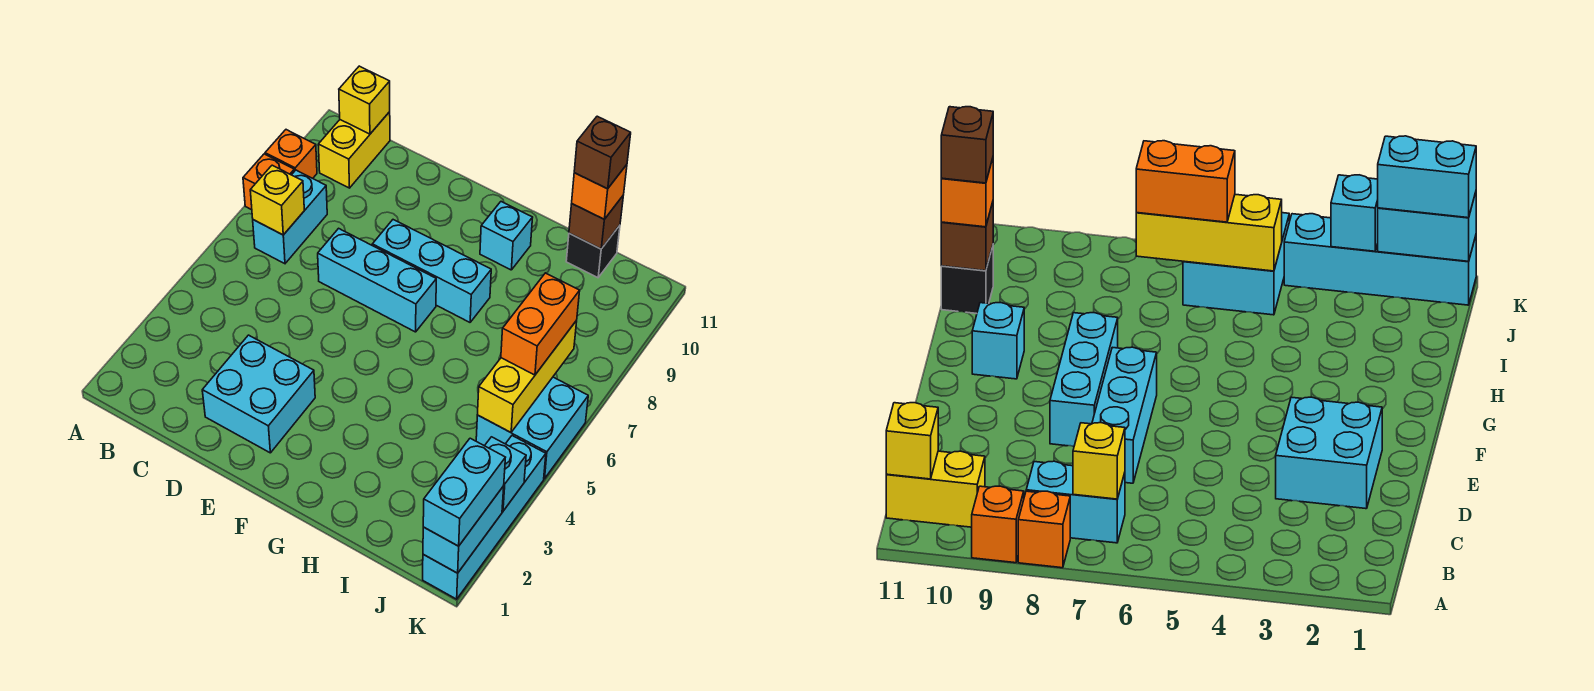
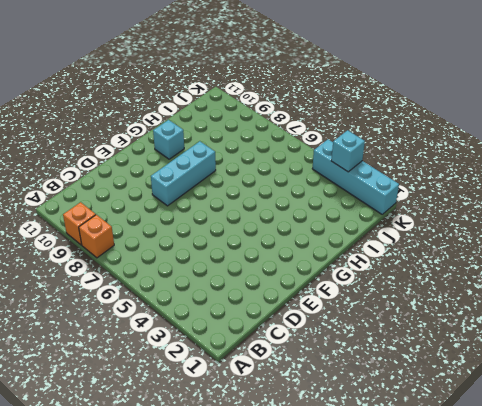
none -> cyan brick B7:B8 level 1
none -> yellow brick B10:B11 level 1
none -> cyan brick D2:E3 level 1

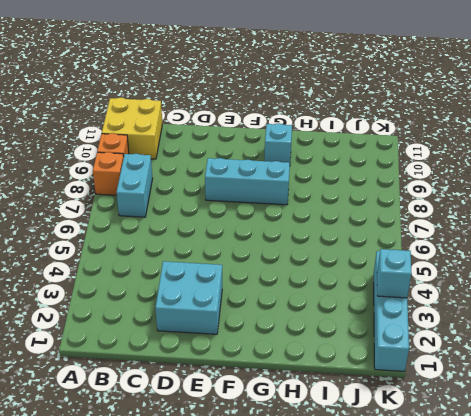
yellow brick A10:B11 level 1 -> yellow brick B10:B11 level 1
none -> cyan brick D7:F7 level 1
none -> black brick I11 level 1
none -> cyan brick J5:K6 level 1

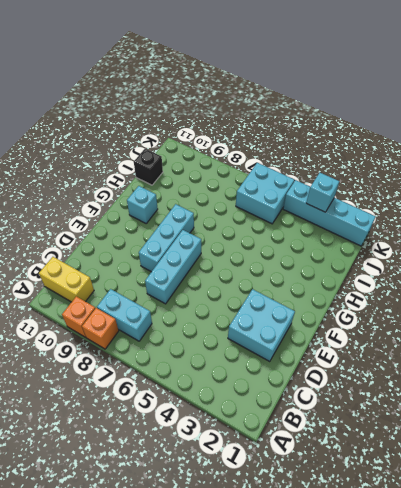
none -> yellow brick B7 level 2
none -> yellow brick B11 level 2
none -> brown brick I11 level 2

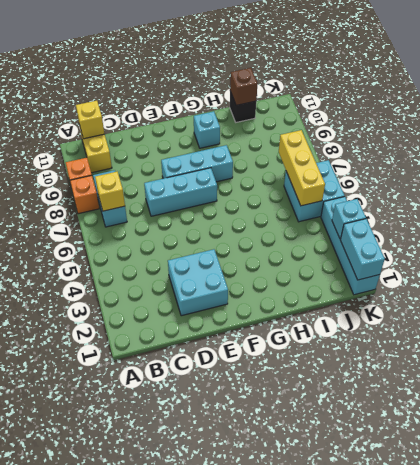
none -> orange brick I11 level 3
none -> orange brick J6:J7 level 3
none -> cyan brick K1:K2 level 3

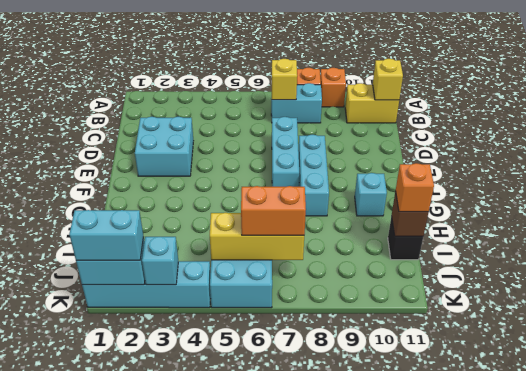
none -> brown brick I11 level 4

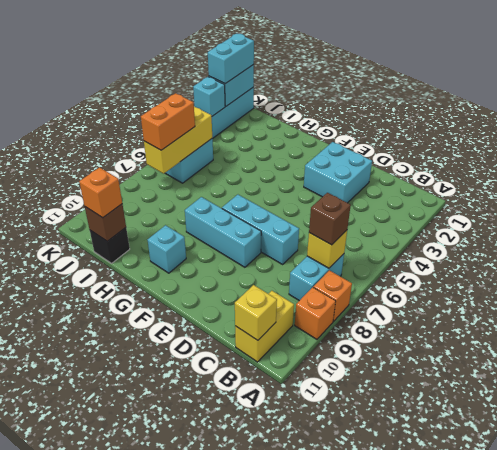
brown brick B7 level 3 -> brown brick I11 level 4

